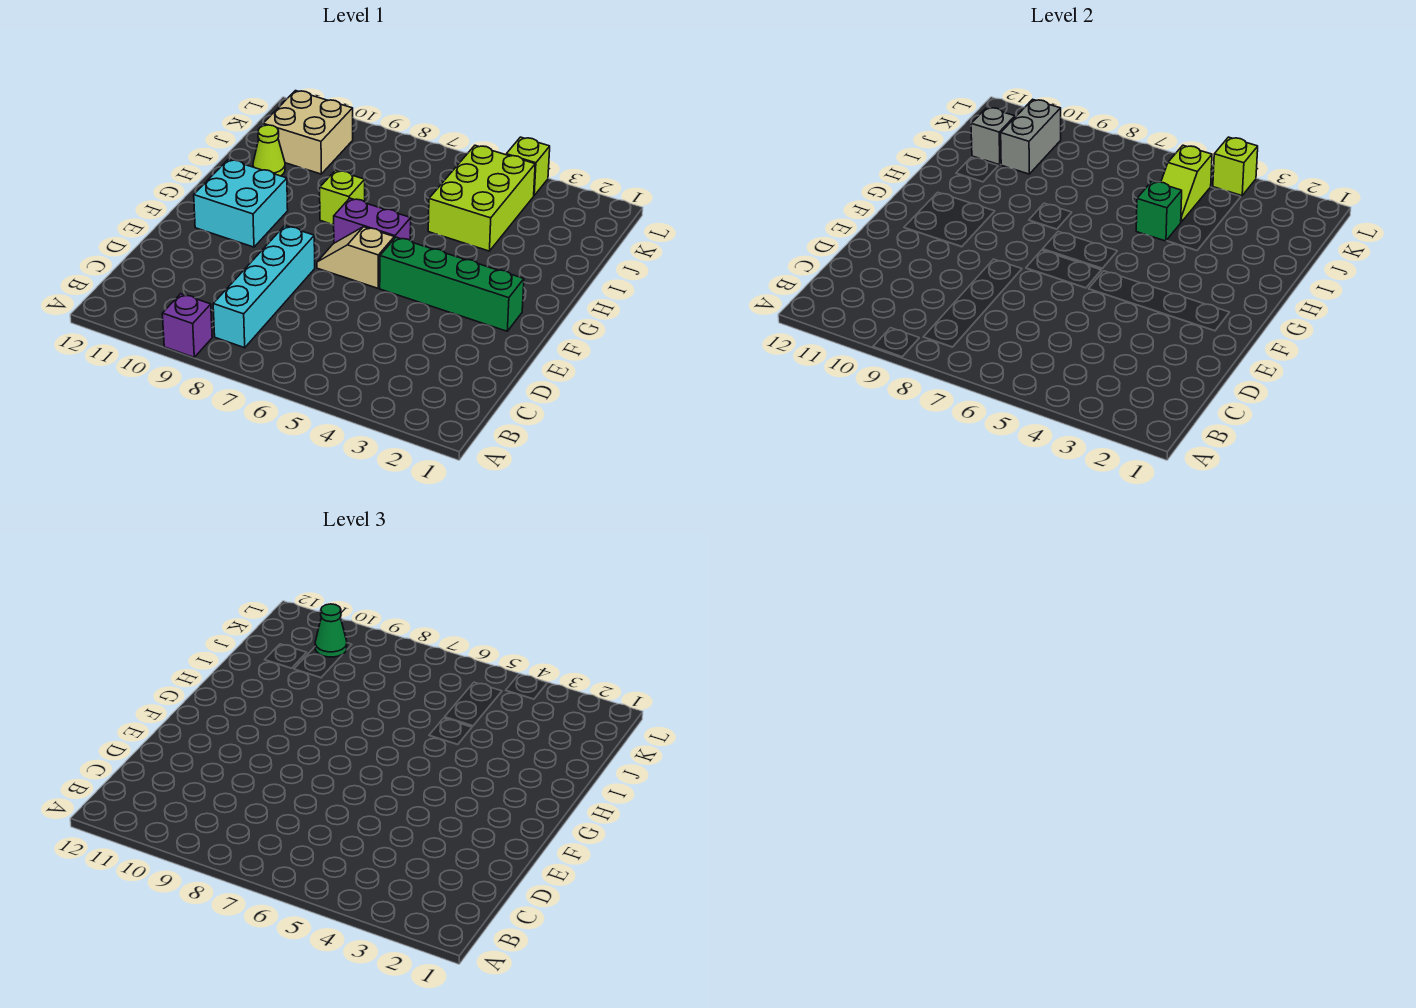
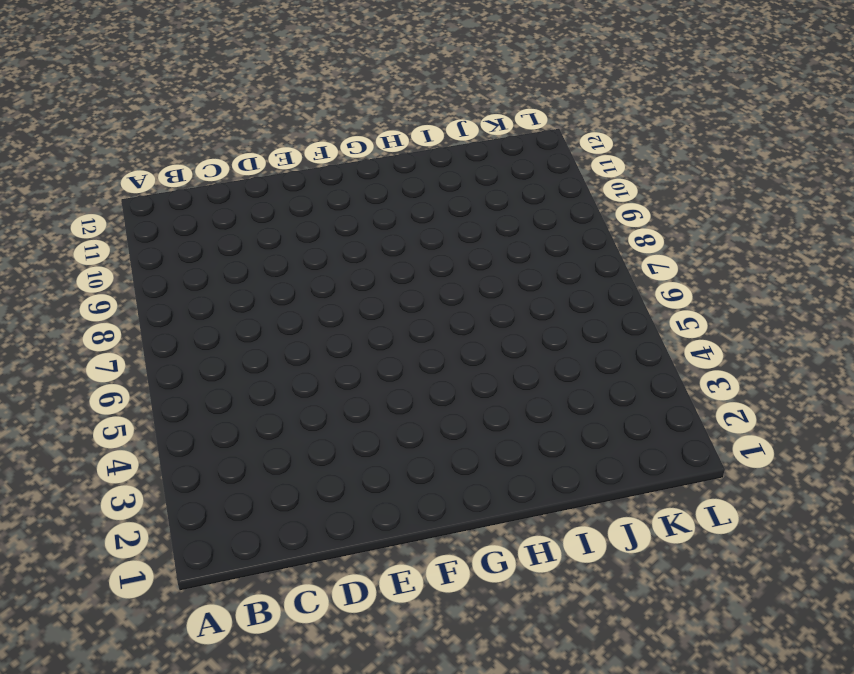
none -> purple brick A9 level 1
none -> cyan brick B8:E8 level 1
none -> green brick F2:F5 level 1

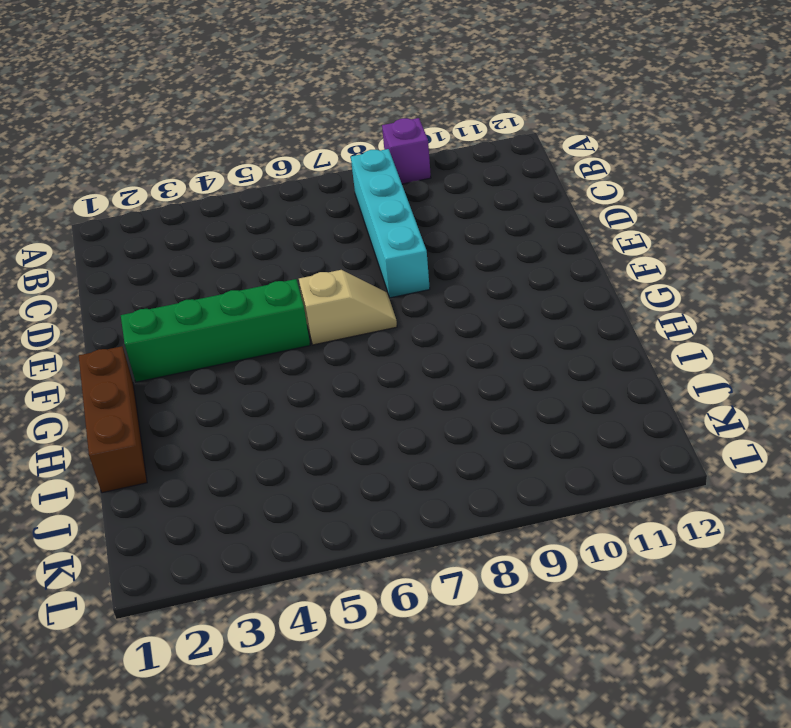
brown brick G1:I1 level 1 -> none
none -> cyan brick F10:G11 level 1
none -> purple brick G6:G7 level 1
none -> lime brick H8 level 1

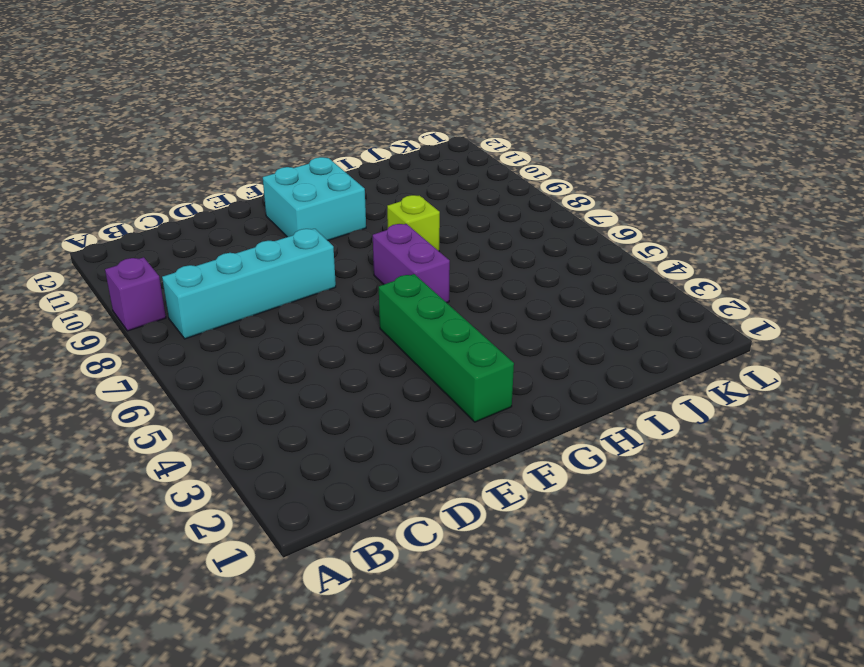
none -> tan slope F6:F7 level 1 top 6
none -> lime brick I4:K5 level 1
none -> lime cone I11 level 1

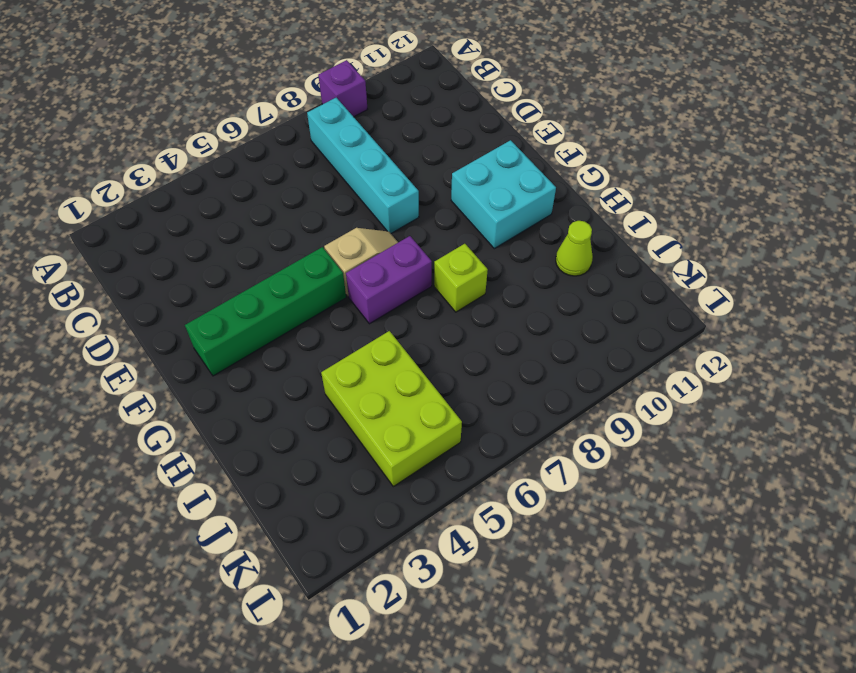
none -> tan brick J10:K11 level 1
none -> lime brick L4 level 1
none -> green brick I5 level 2

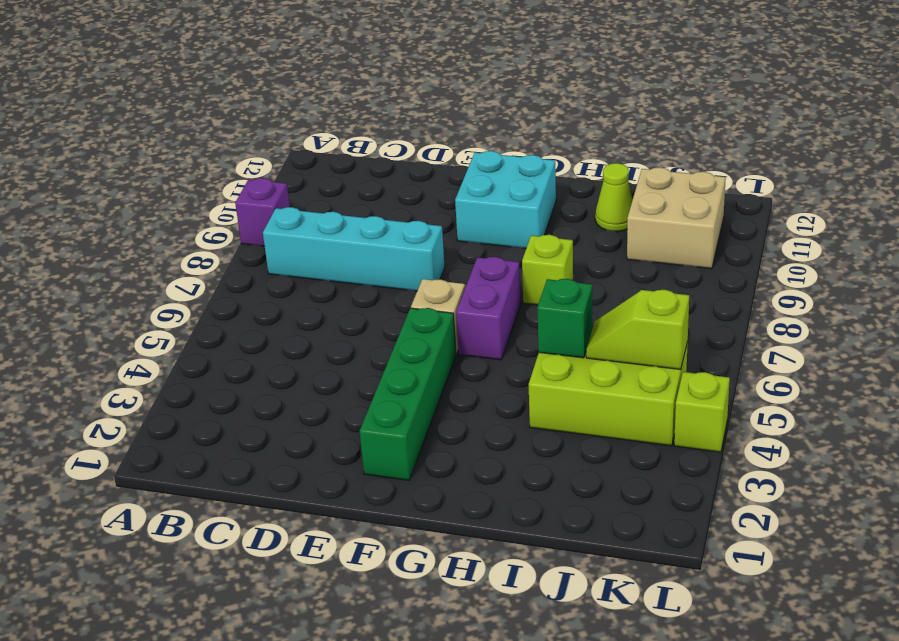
none -> grey brick J10:K10 level 2
none -> grey brick J11 level 2
none -> lime brick L4 level 2

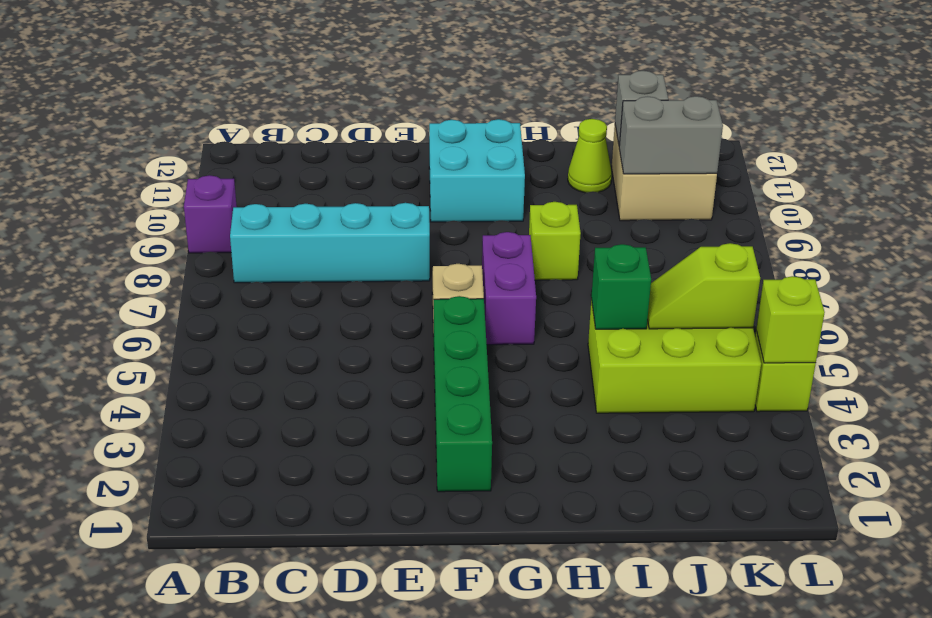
none -> green cone K10 level 3

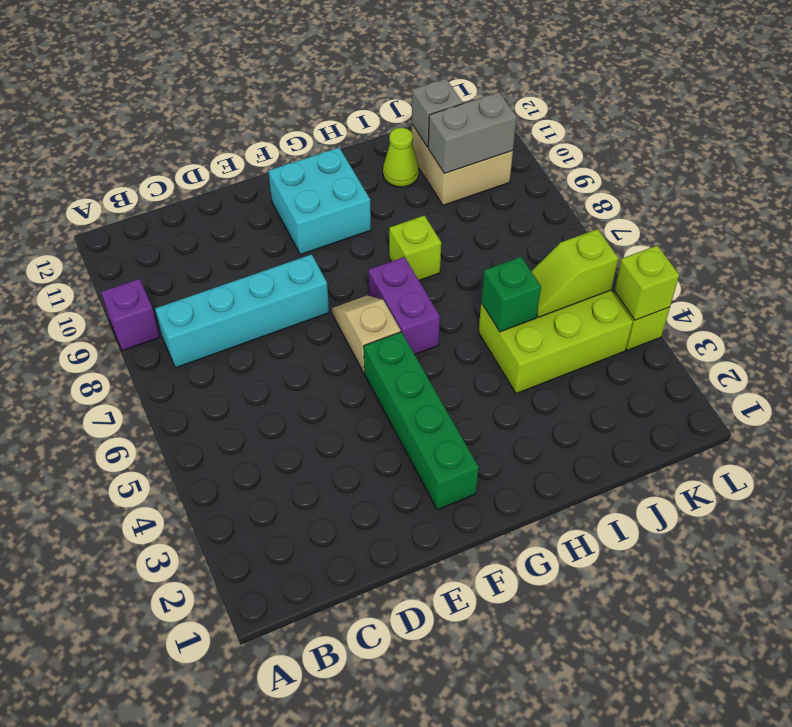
none -> green cone K10 level 3

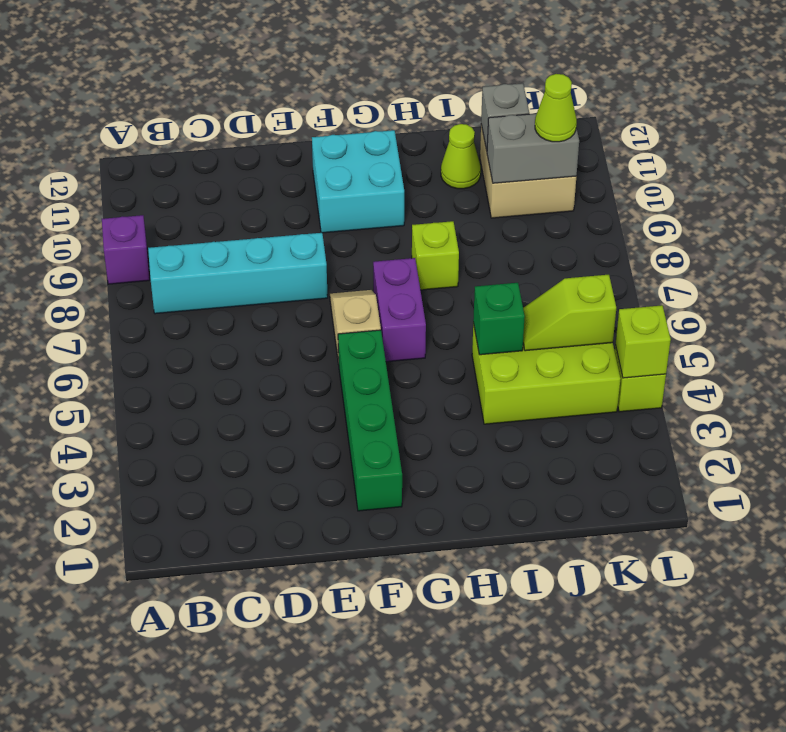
lime cone K10 level 3 -> green cone K10 level 3

